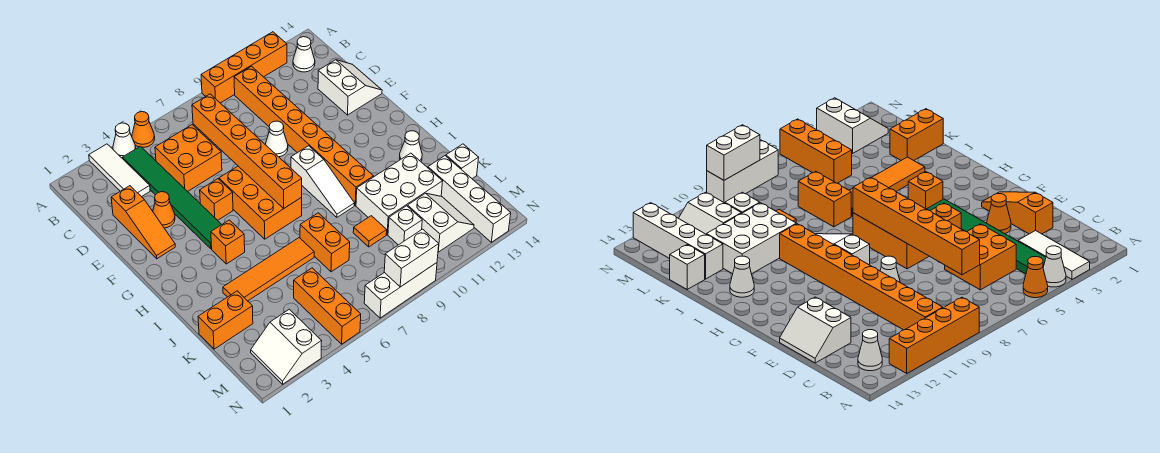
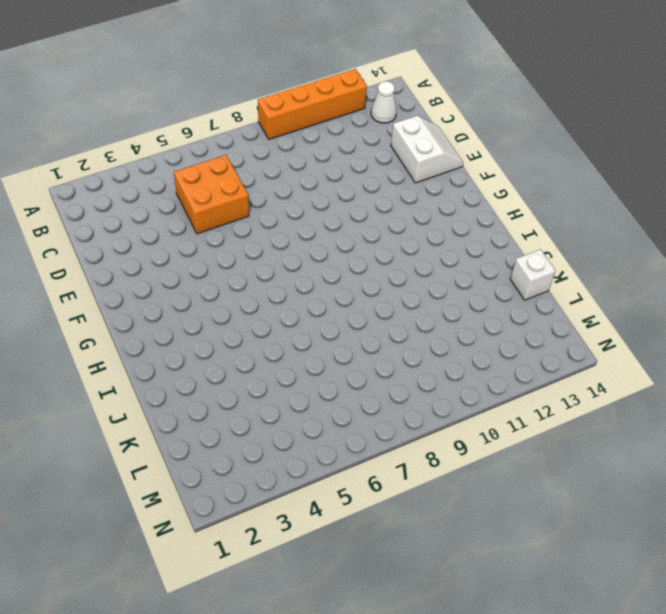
none -> white tile A3:C3 level 1
none -> white cone A4 level 1
none -> orange cone A5 level 1
none -> green tile B4:G4 level 1

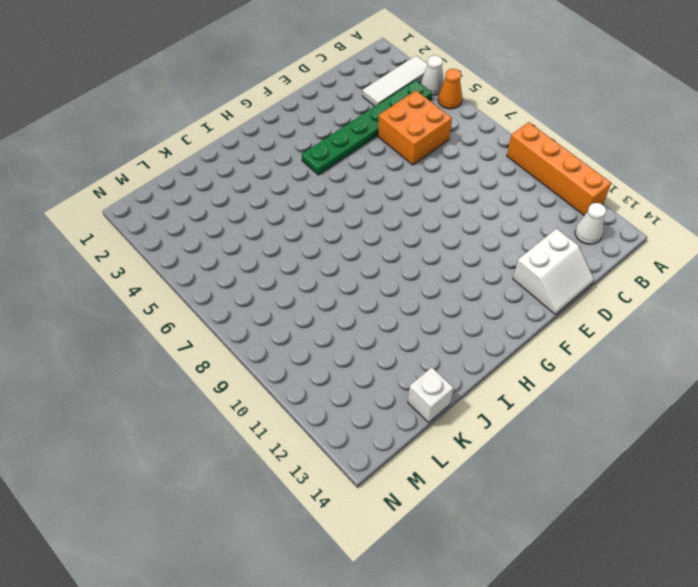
green plate B4:G4 level 1 -> green tile B4:G4 level 1
none -> orange brick B10:I10 level 1
none -> orange slope D2:F2 level 1 top D
none -> orange cone E3 level 1
none -> white cone E9 level 1

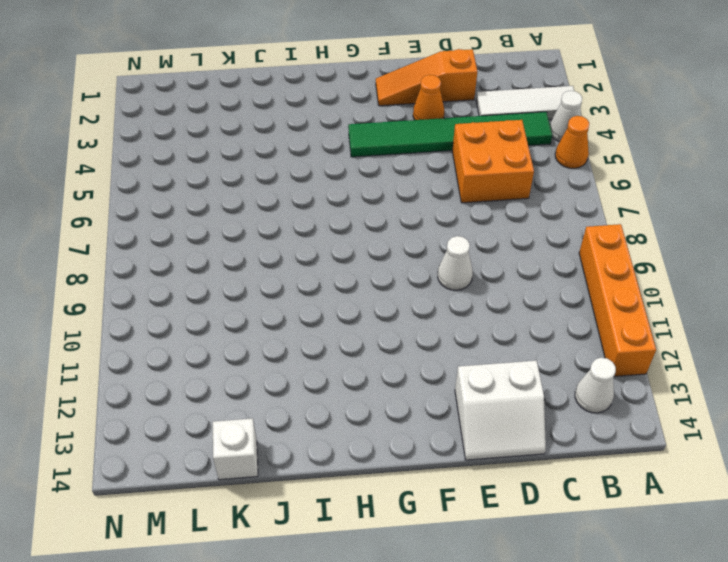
none -> orange brick B10:I10 level 1
none -> orange brick F5 level 1
none -> orange brick F6:H7 level 1
none -> white slope G9:I9 level 1 top G

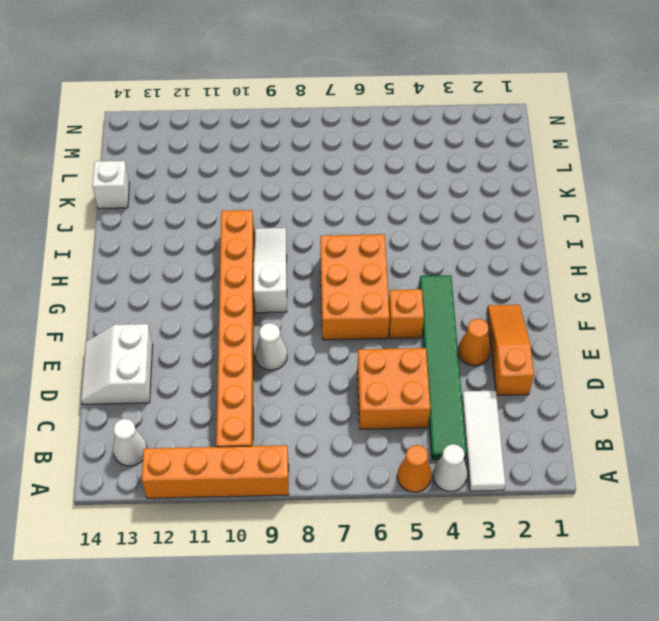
none -> orange brick H4 level 1
none -> white cone I13 level 1
none -> orange tile J3:J6 level 1
none -> orange brick J7:K7 level 1

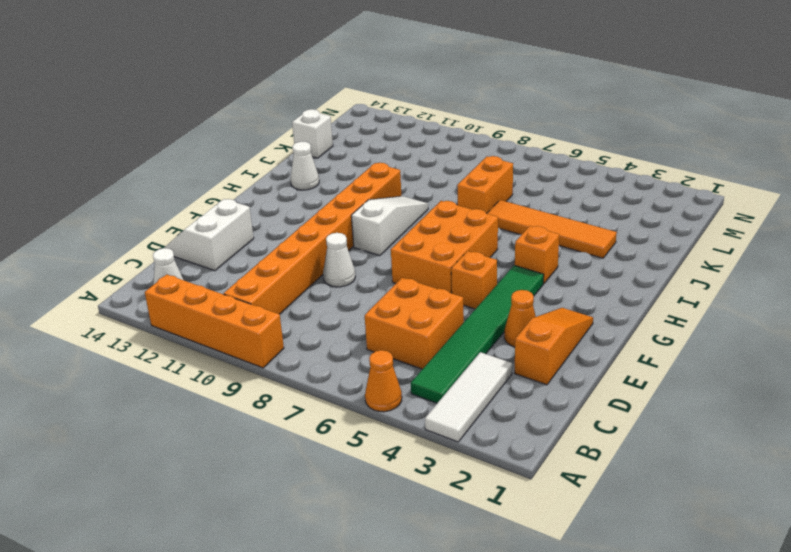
none -> white cone A4 level 1
none -> white brick J10:K12 level 1
none -> orange brick K1:K2 level 1
none -> orange tile K9 level 1

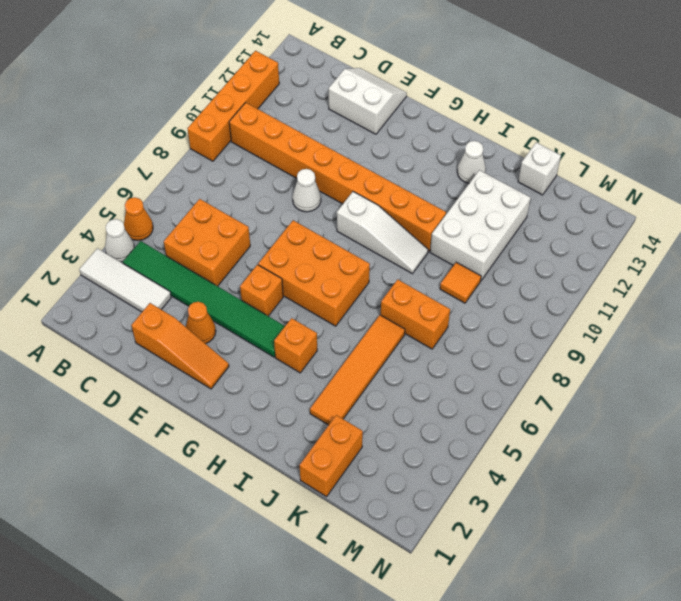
none -> white cone B13 level 1
none -> white brick K13:N13 level 1
none -> orange brick L5:N5 level 1
none -> white brick L10 level 1

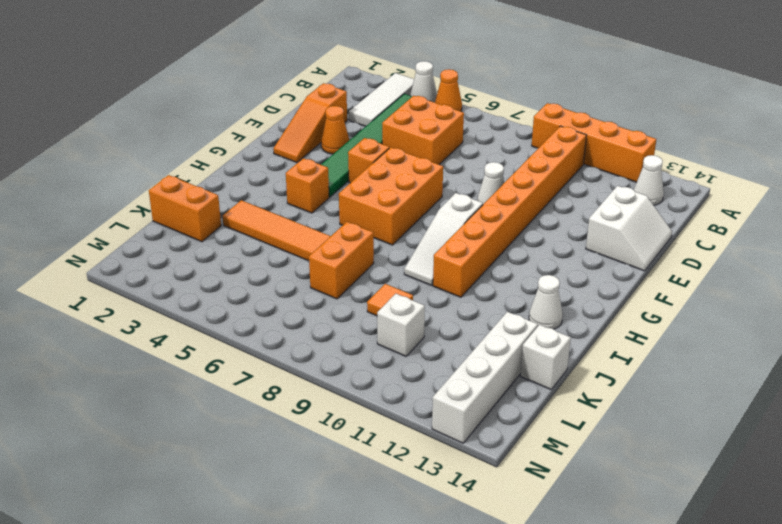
none -> white brick J10:K12 level 1
none -> orange brick L5:N5 level 1
none -> white slope L11:M12 level 1 top 11
none -> white slope M2:N3 level 1 top 3

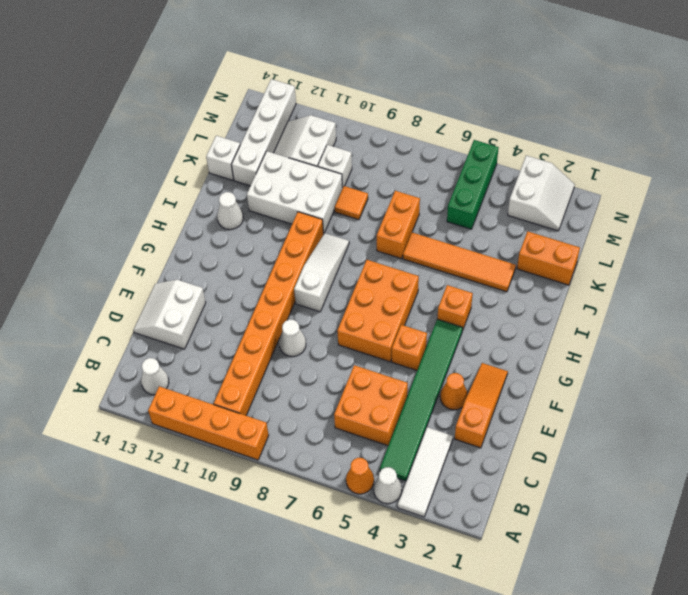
green brick L5:N5 level 1 -> orange brick L5:N5 level 1
none -> white brick N7:N9 level 1
none -> orange brick C7:H7 level 2
none -> white brick N8:N9 level 2

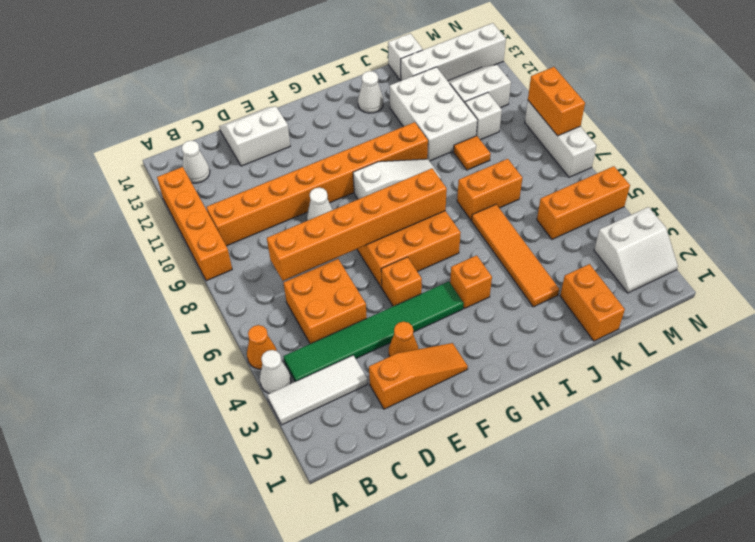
orange brick N8:N9 level 2 -> white brick N8:N9 level 2

